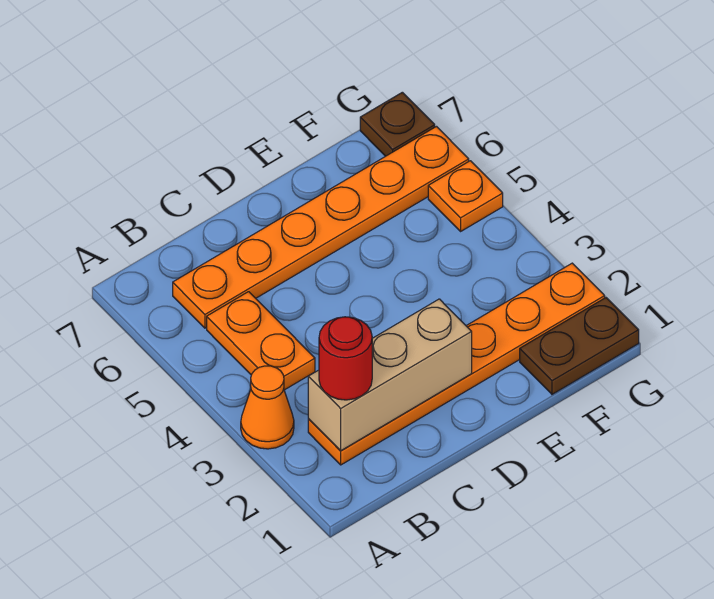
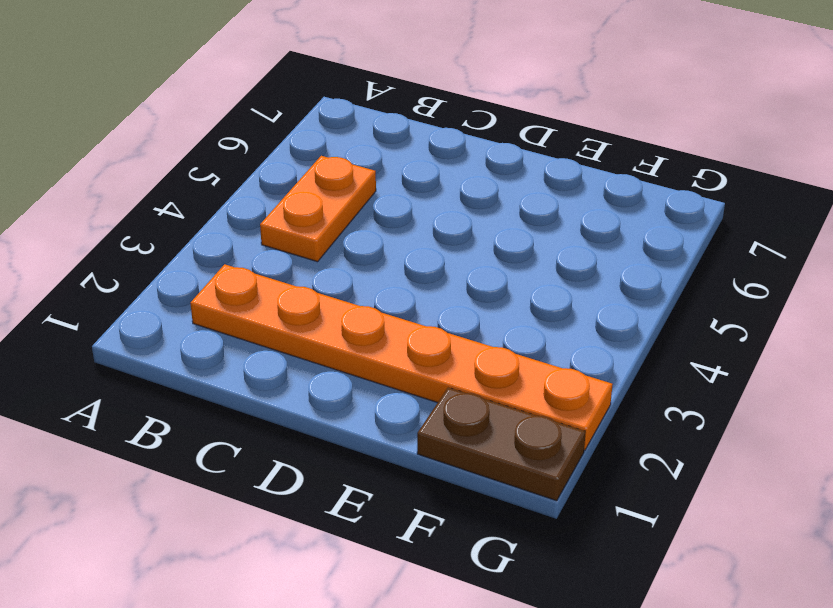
none -> orange cone A3 level 1
none -> orange plate B6:G6 level 1

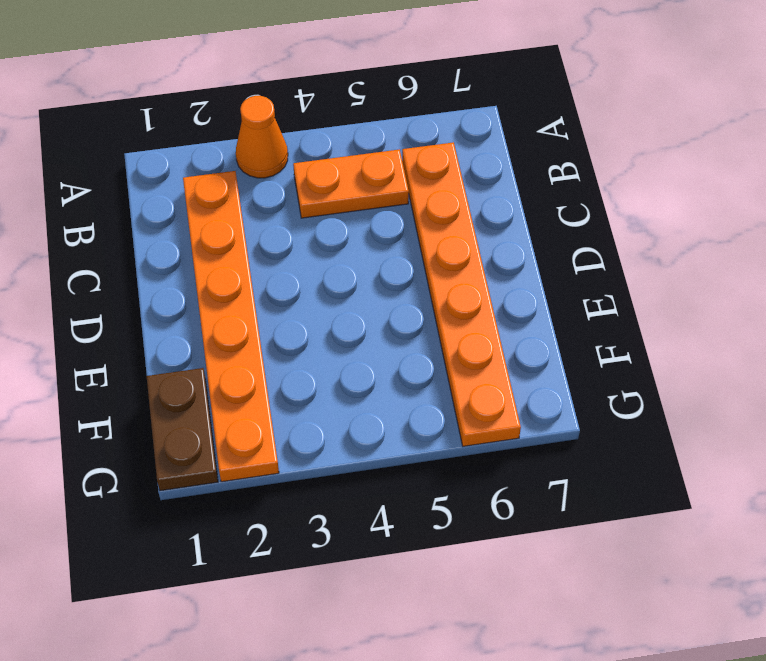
none -> orange plate G5 level 1
none -> brown plate G7 level 1

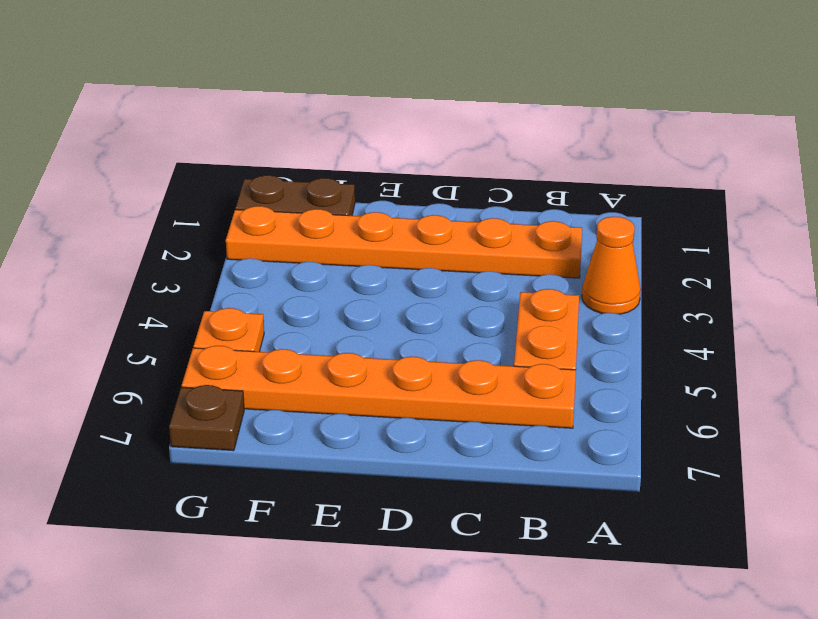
none -> tan brick B2:D2 level 2
none -> red round brick B2 level 3

